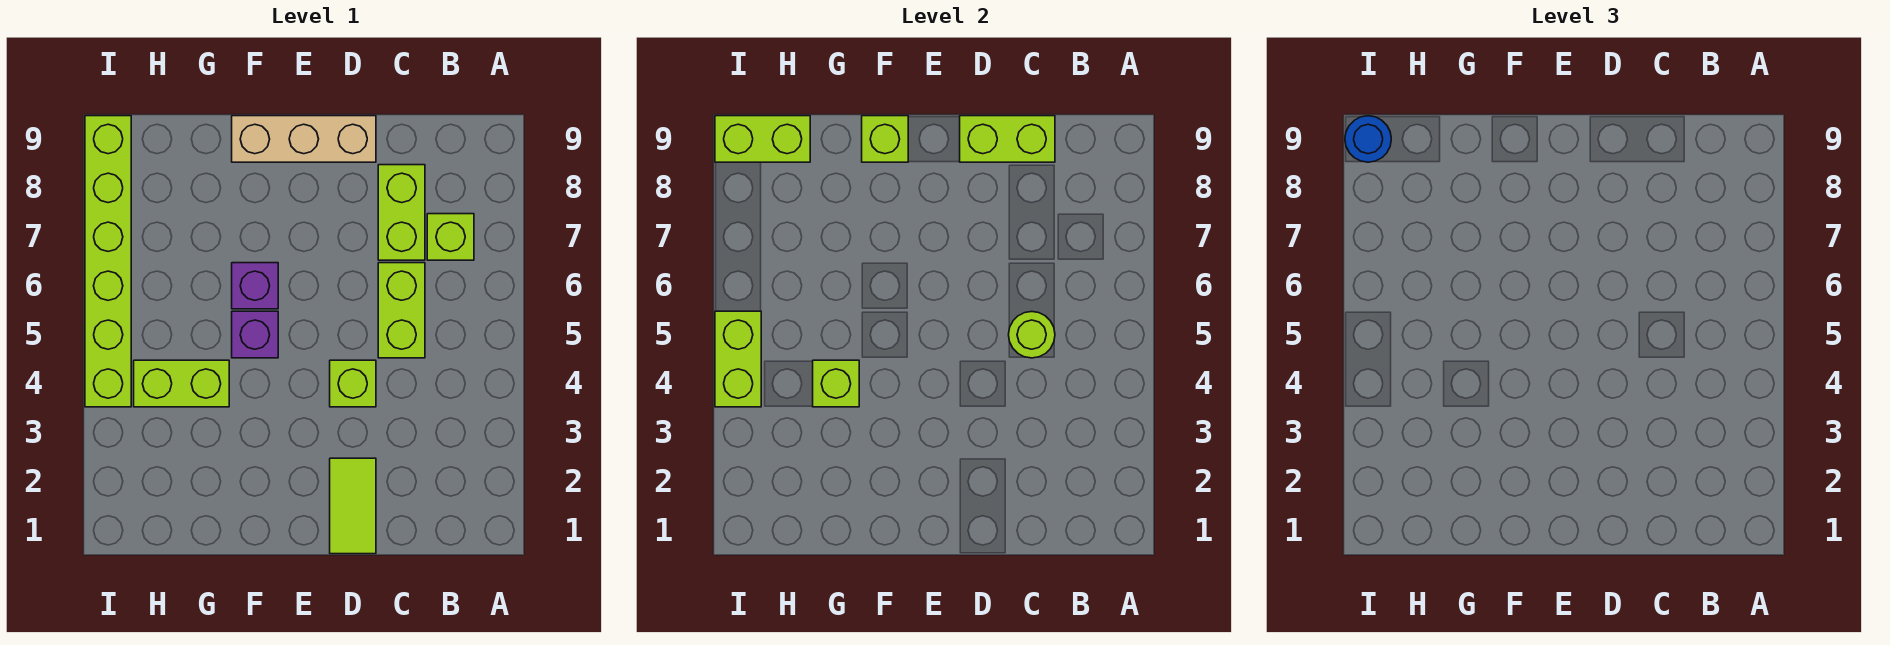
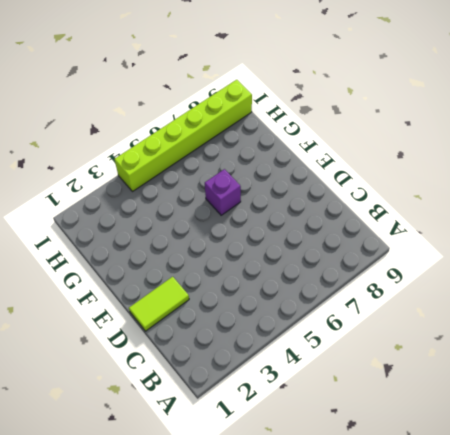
none -> lime brick B7 level 1
none -> lime brick C5:C6 level 1
none -> lime brick C7:C8 level 1

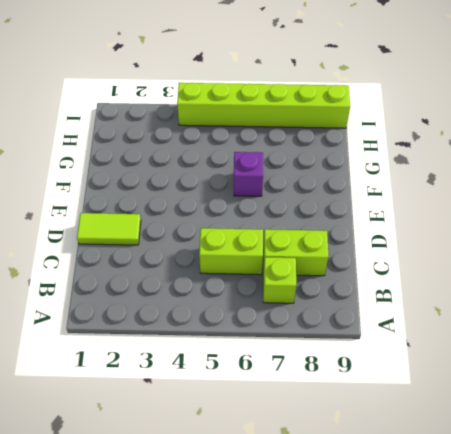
none -> lime brick D4 level 1
none -> tan brick D9:F9 level 1
none -> purple brick F5 level 1

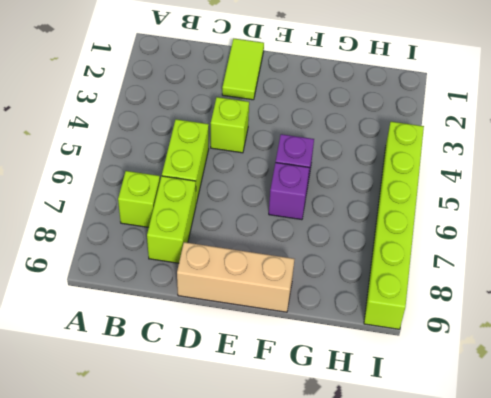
none -> lime brick G4:H4 level 1
none -> lime round brick C5 level 2
none -> lime brick C9:D9 level 2

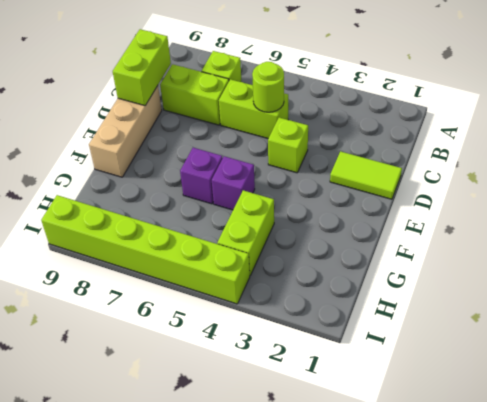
none -> lime brick F9 level 2
none -> lime brick G4 level 2
none -> lime brick H9:I9 level 2

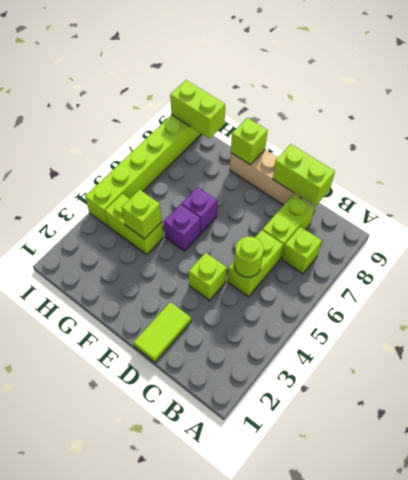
none -> lime brick I4:I5 level 2
none -> blue round brick I9 level 3

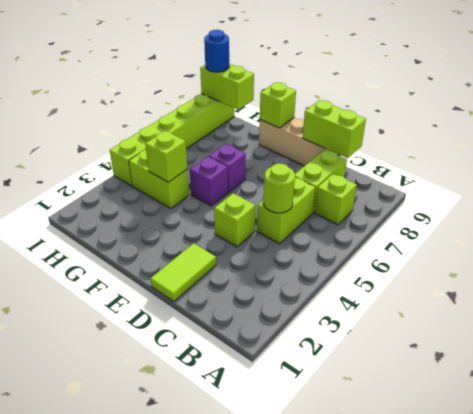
none -> lime brick I4:I5 level 2

